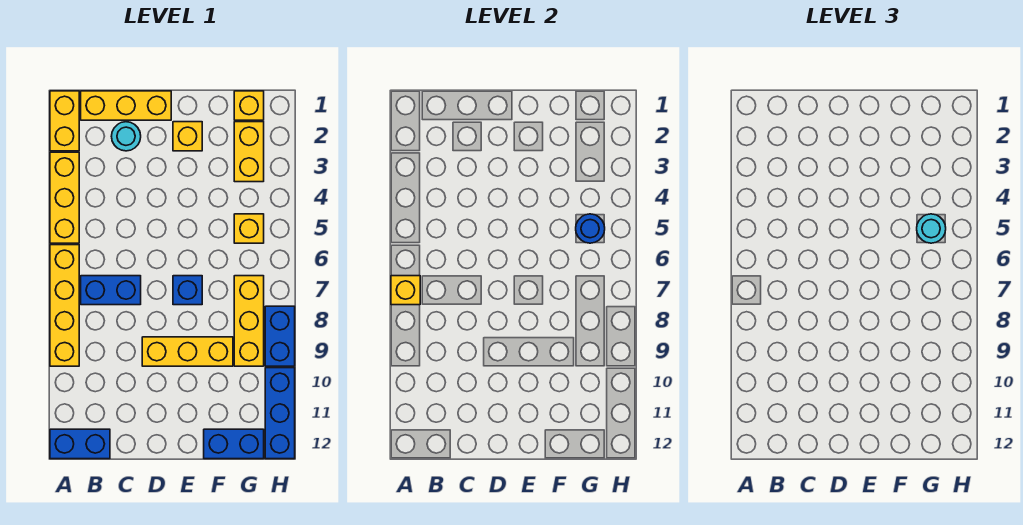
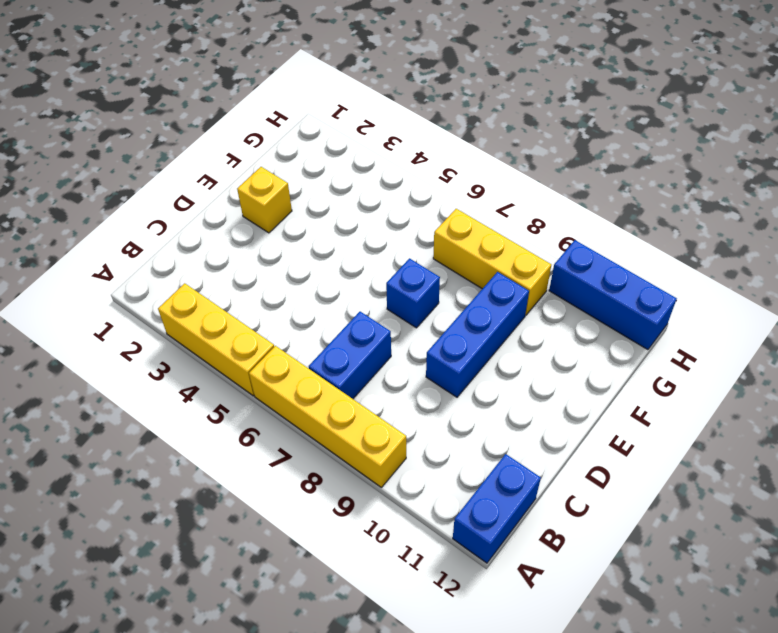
blue brick D9:F9 level 1 -> yellow brick D9:F9 level 1
none -> yellow brick A1:A2 level 1
none -> yellow brick B1:D1 level 1
none -> cyan round brick C2 level 1

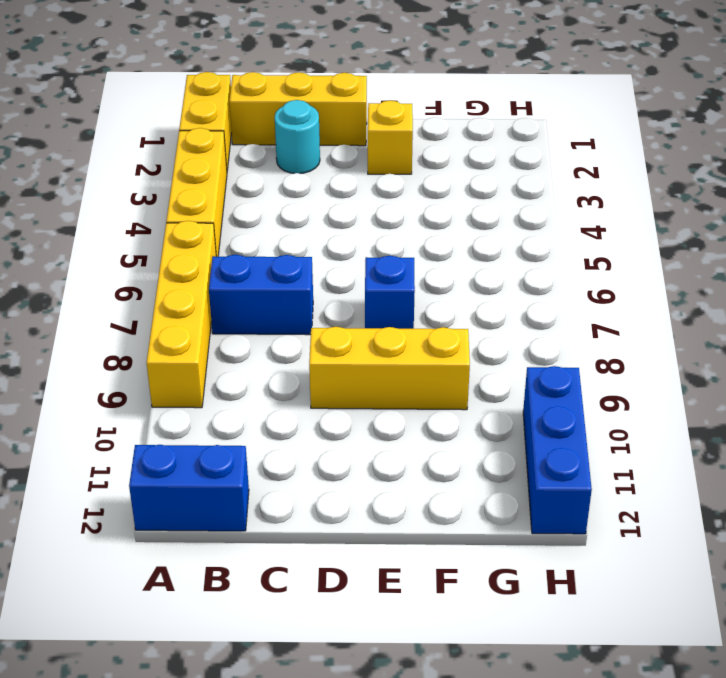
none -> blue brick F12:G12 level 1
none -> yellow brick G1 level 1
none -> yellow brick G2:G3 level 1

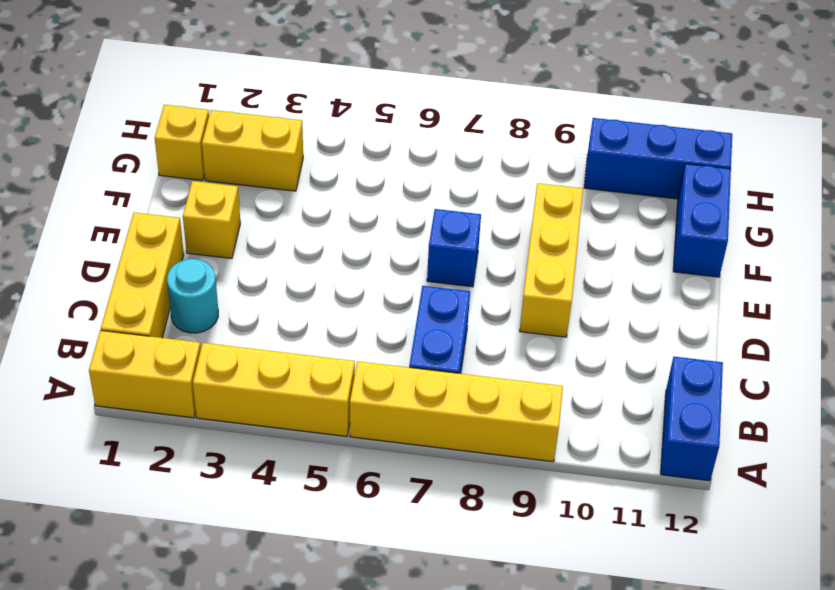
none -> yellow brick G5 level 1
none -> yellow brick G7:G9 level 1
none -> blue brick H8:H9 level 1

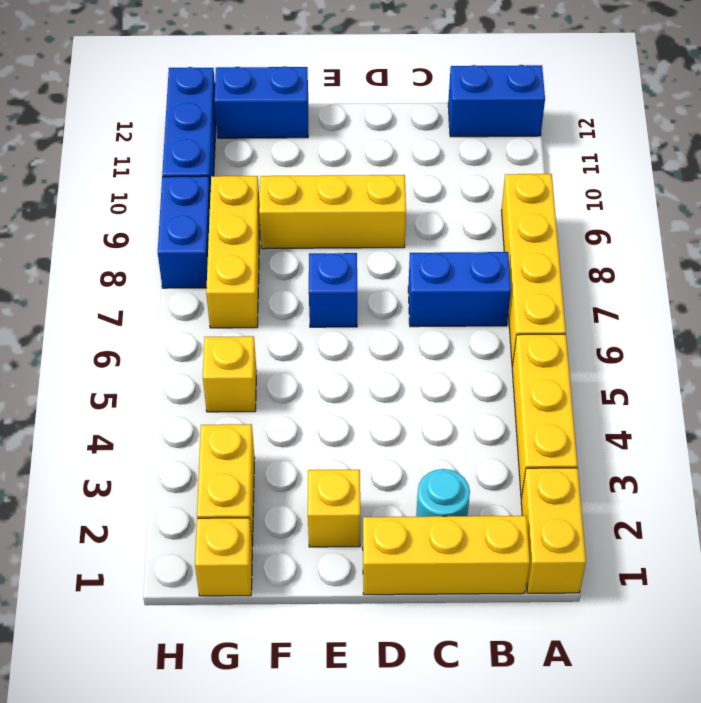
none -> yellow brick A7 level 2
none -> blue round brick G5 level 2
none -> cyan round brick G5 level 3

